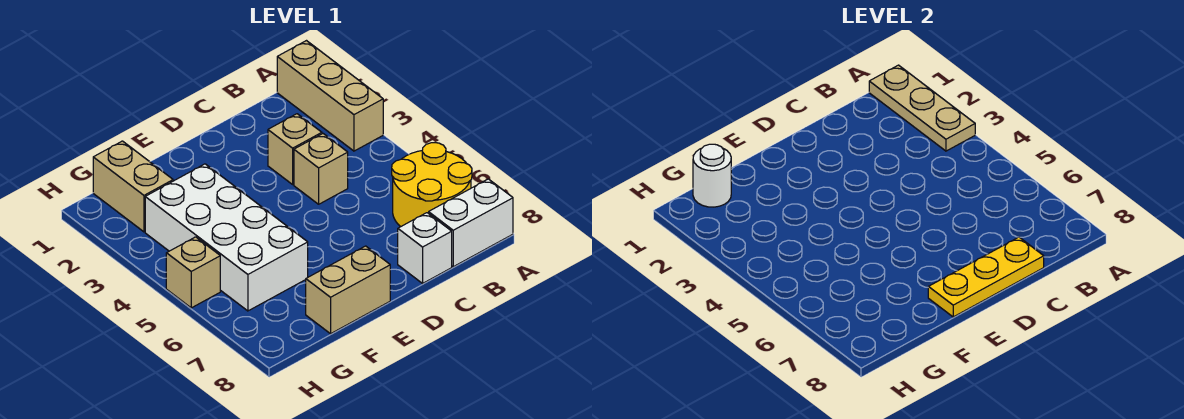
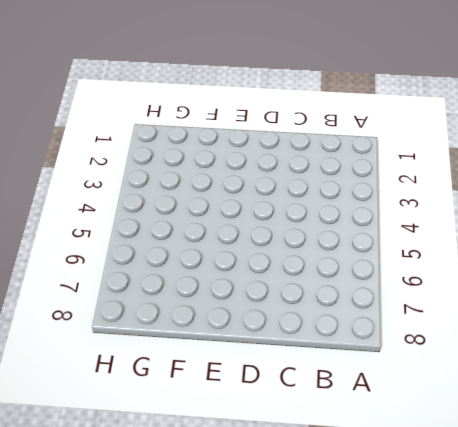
none -> tan brick A1:A3 level 1
none -> yellow round brick A6:B7 level 1
none -> white brick A8:B8 level 1

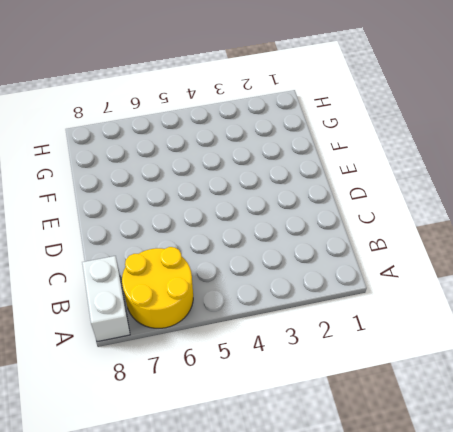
none -> tan brick A1:A3 level 1
none -> tan brick C3 level 1
none -> tan brick C4 level 1

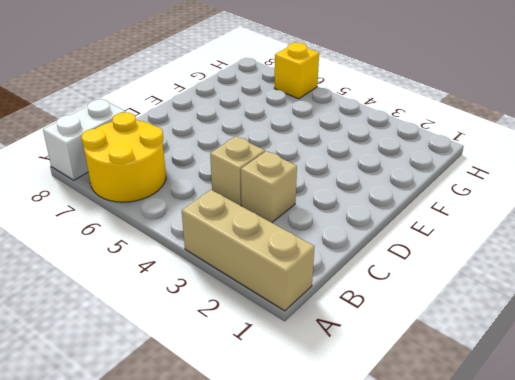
yellow brick H6 level 1 -> none
none -> white brick C8 level 1
none -> tan brick E8:F8 level 1
none -> white brick F3:G6 level 1

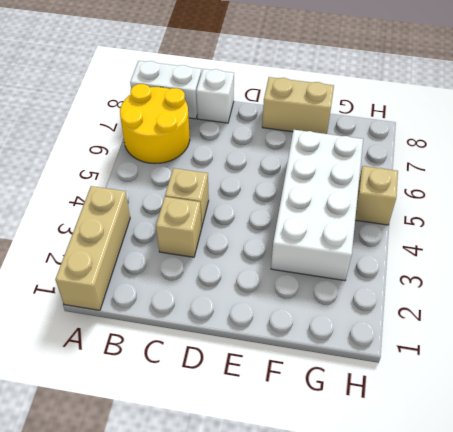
none -> tan brick G1:G2 level 1
none -> tan plate A1:A3 level 2
none -> yellow plate C8:E8 level 2

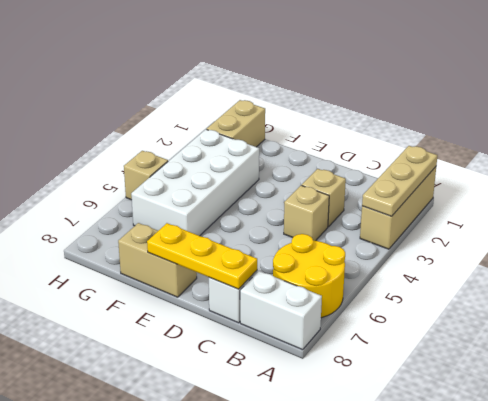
none -> white round brick G1 level 2

